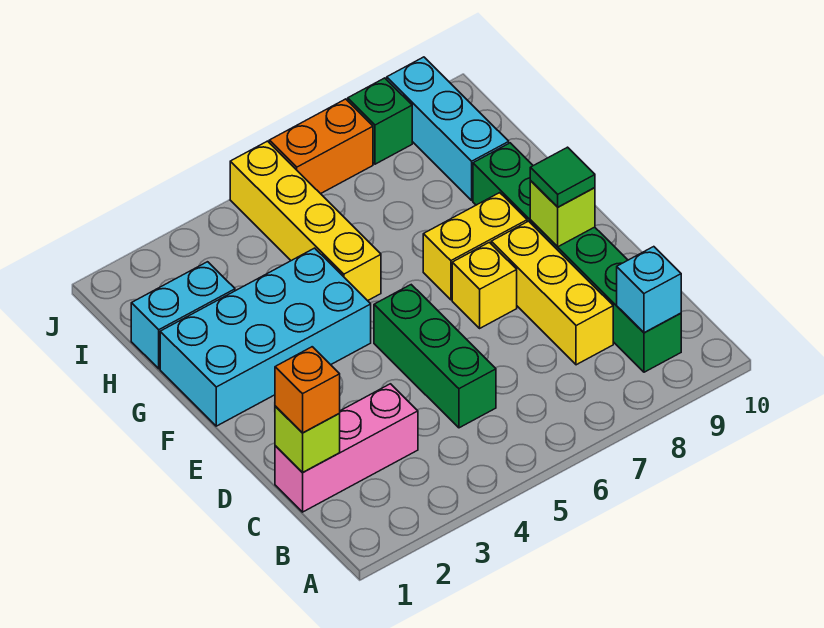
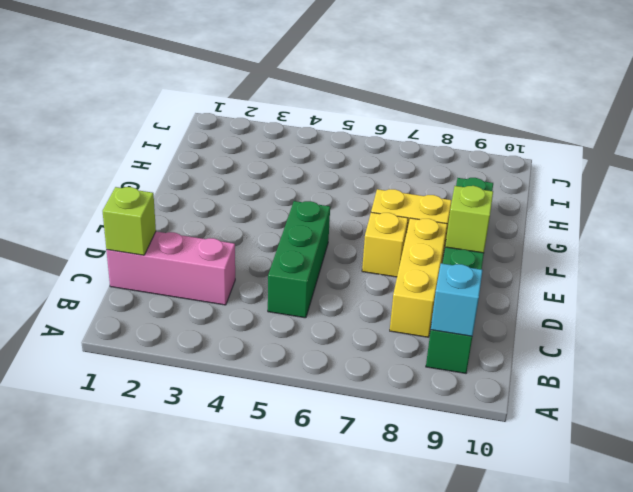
none -> cyan brick F1:G4 level 1
none -> yellow brick G5:J5 level 1
none -> cyan brick H1:H2 level 1

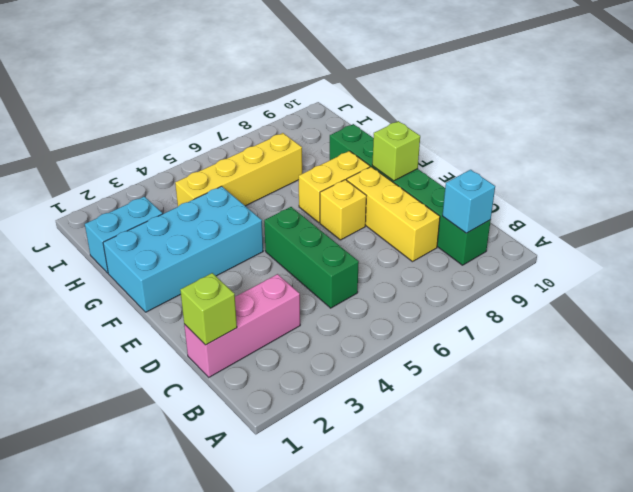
yellow brick H4:H7 level 1 -> yellow brick G5:J5 level 1
none -> cyan brick H9:J9 level 1
none -> orange brick J6:J7 level 1
none -> green brick J8 level 1

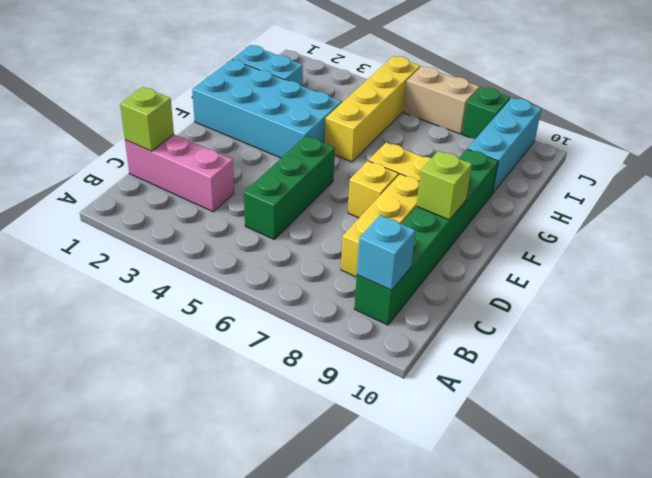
tan brick J6:J7 level 1 -> orange brick J6:J7 level 1
none -> orange brick C1 level 3
none -> green tile E9 level 3

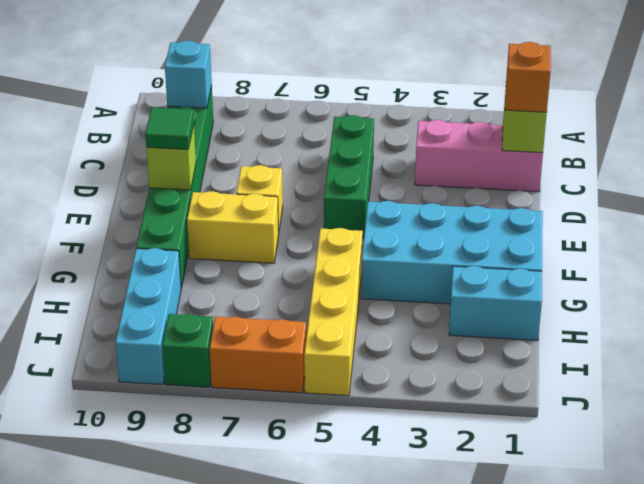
none -> yellow brick C8:E8 level 1

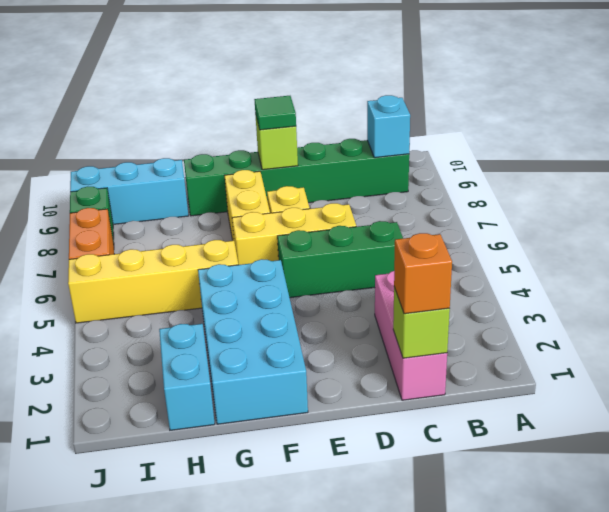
yellow brick D6:F6 level 1 -> yellow brick C8:E8 level 1

